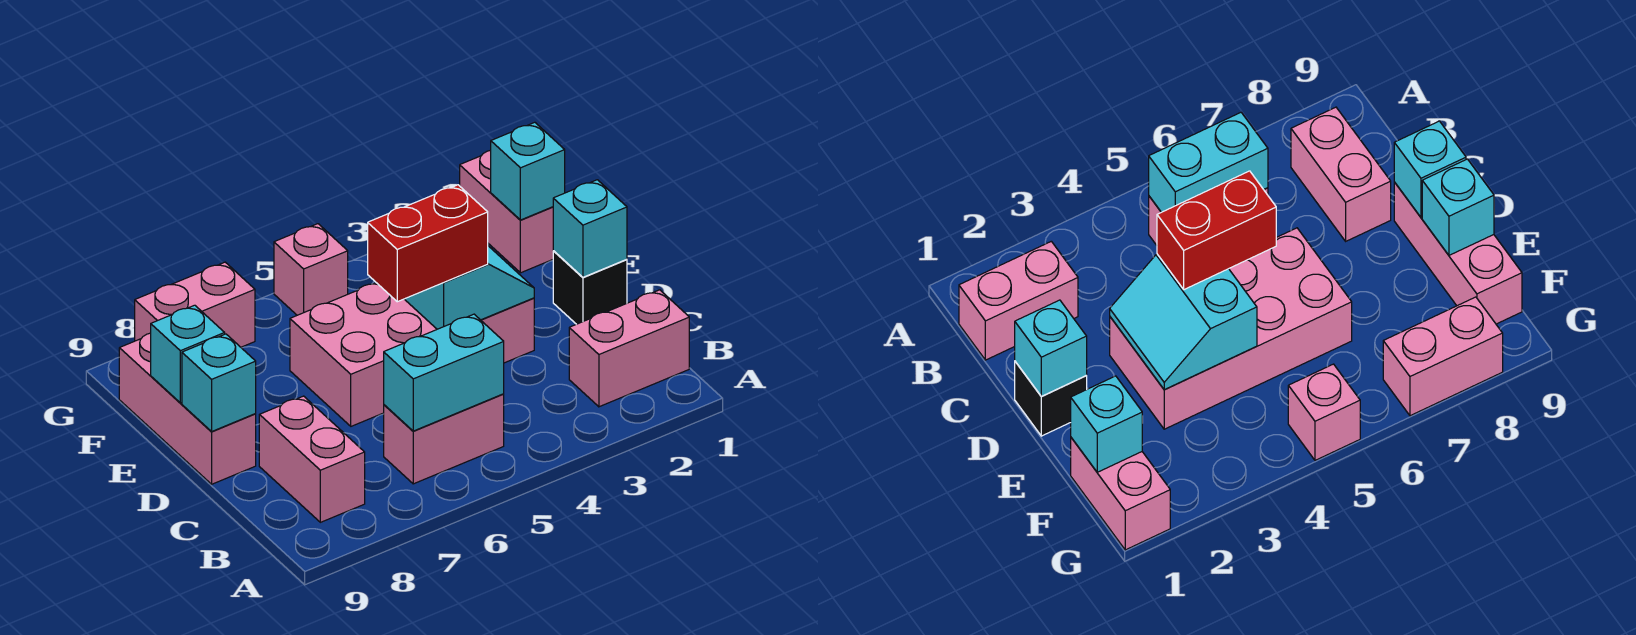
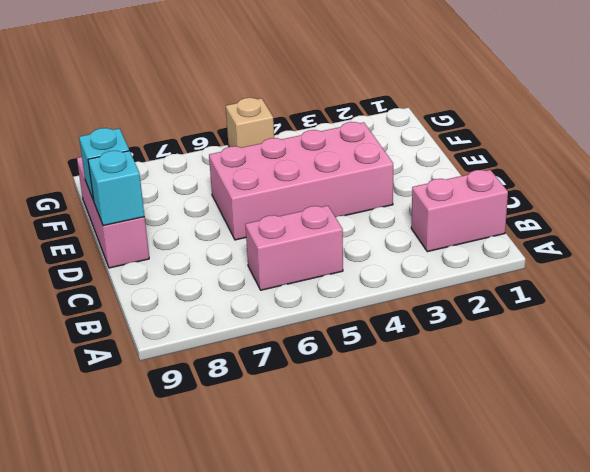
tan brick G5 level 1 -> pink brick G5 level 1
none -> pink brick B8:C8 level 1
none -> black brick D1 level 1
none -> pink brick F1:G1 level 1

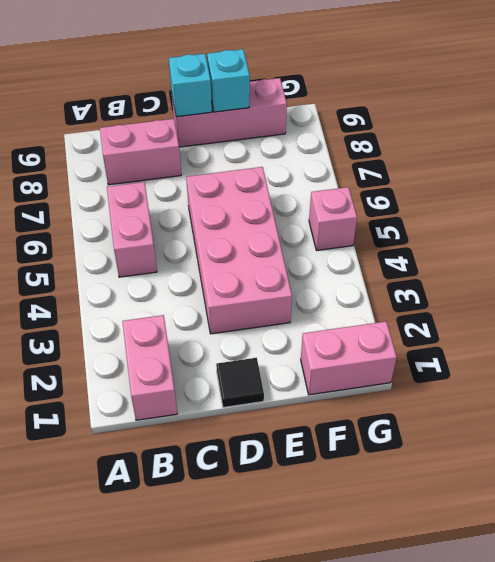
black tile D1 level 1 -> black brick D1 level 1
none -> pink brick G7:G8 level 1
none -> cyan brick B5:B6 level 2
none -> cyan brick D1 level 2

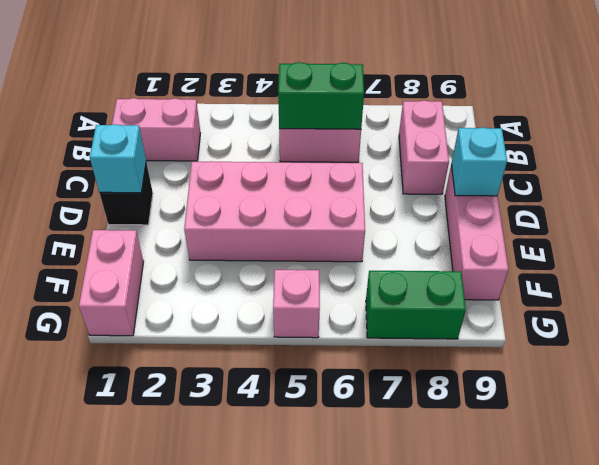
green brick B5:B6 level 2 -> cyan brick B5:B6 level 2
green brick G7:G8 level 1 -> pink brick G7:G8 level 1
none -> cyan slope D3:E4 level 2 top 4
none -> cyan brick E9 level 2
none -> cyan brick F1 level 2

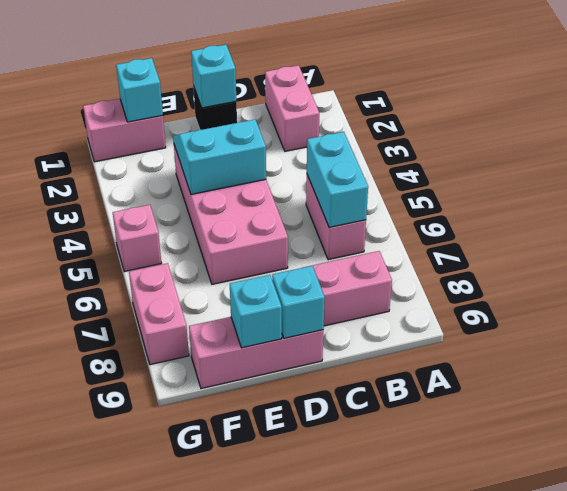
none -> red brick D4:D5 level 3

